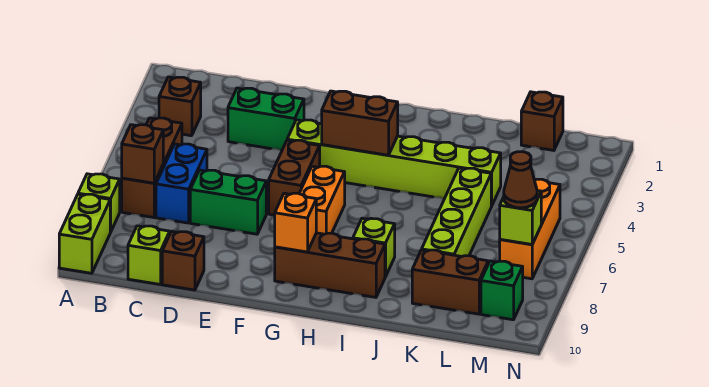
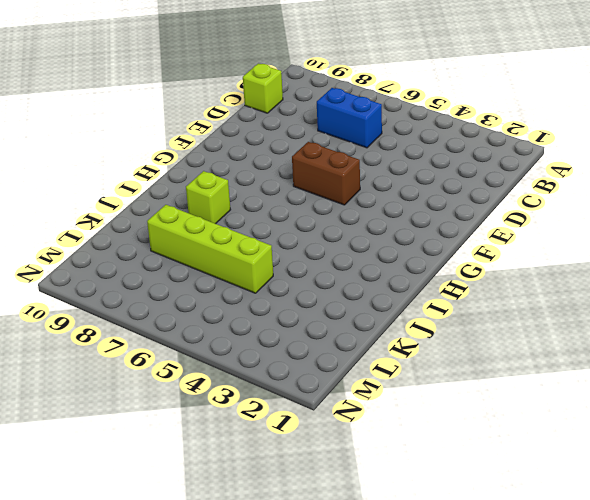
none -> lime brick A8 level 1
none -> lime brick A9:A10 level 1
none -> brown brick B3 level 1

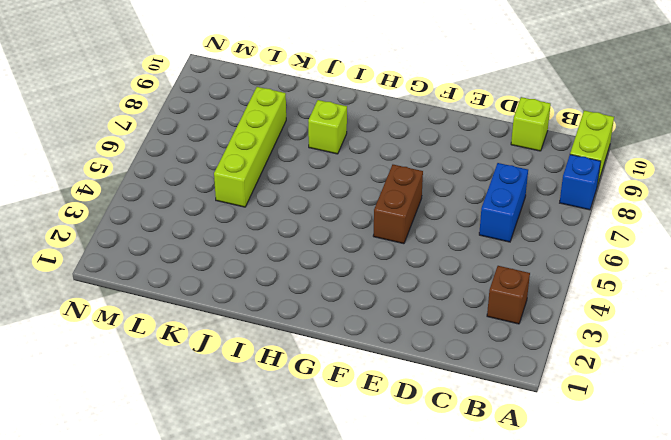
blue brick A8 level 1 -> lime brick A8 level 1
none -> brown brick B5:B7 level 1
none -> green brick D3:E3 level 1
none -> green brick D7:E7 level 1

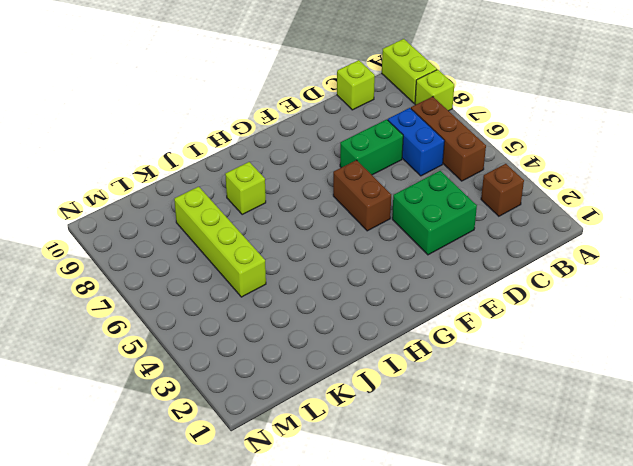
green brick D3:E4 level 1 -> green brick D3:E3 level 1
none -> brown brick D10 level 1
none -> lime brick F4:K4 level 1
none -> orange brick G6:G7 level 1

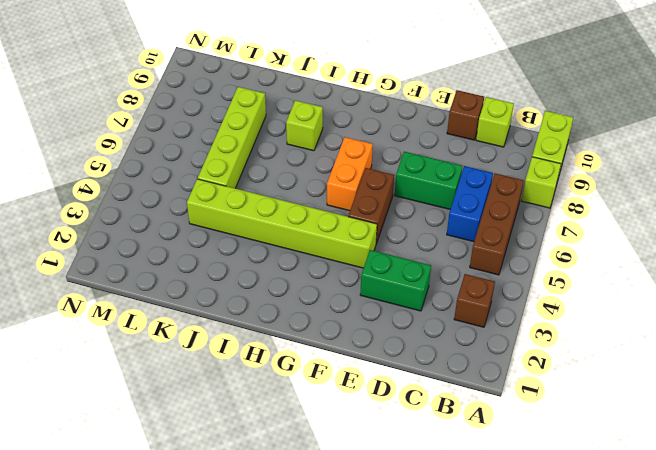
none -> brown brick G9:I9 level 1
none -> brown brick K9:L9 level 1
none -> brown brick L1 level 1

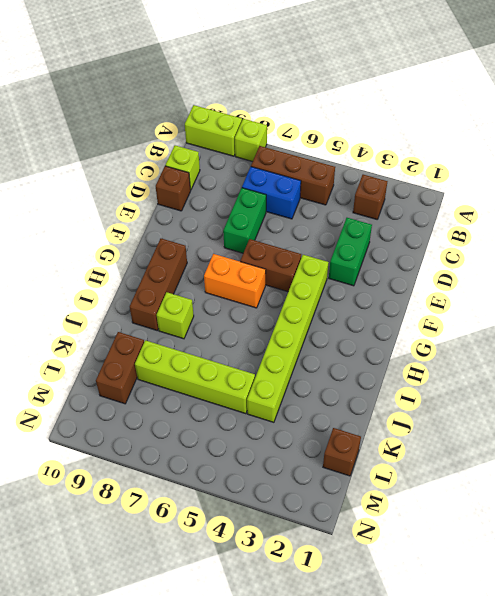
none -> orange brick M5:M7 level 1
none -> green brick M9 level 1
none -> brown brick B7 level 2

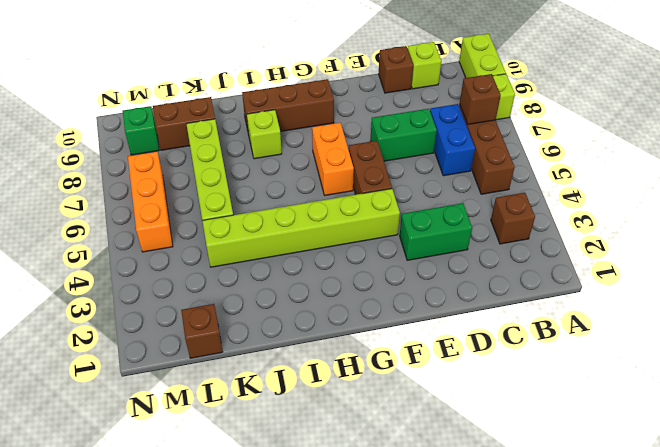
none -> brown brick G4:H4 level 2
none -> orange brick G9 level 2
none -> lime brick M7 level 2

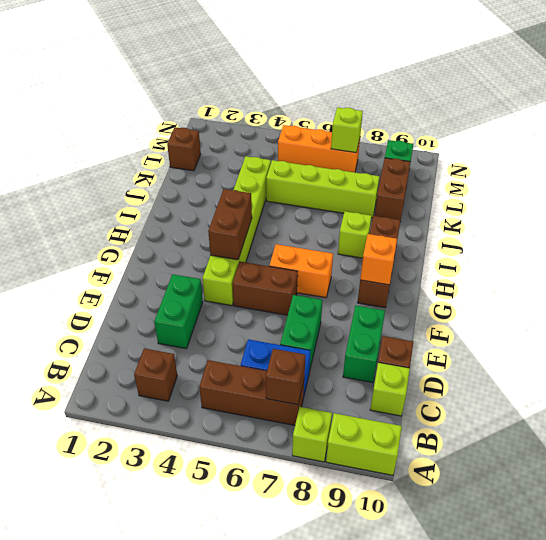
green brick D9:E9 level 1 -> none
none -> brown cone M7 level 3

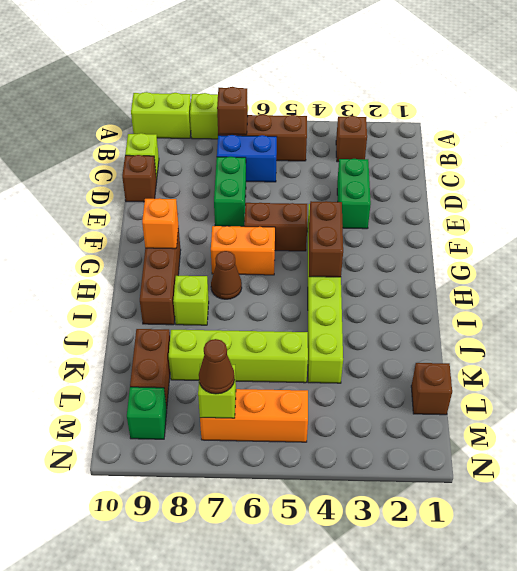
brown cone H7 level 1 -> none

